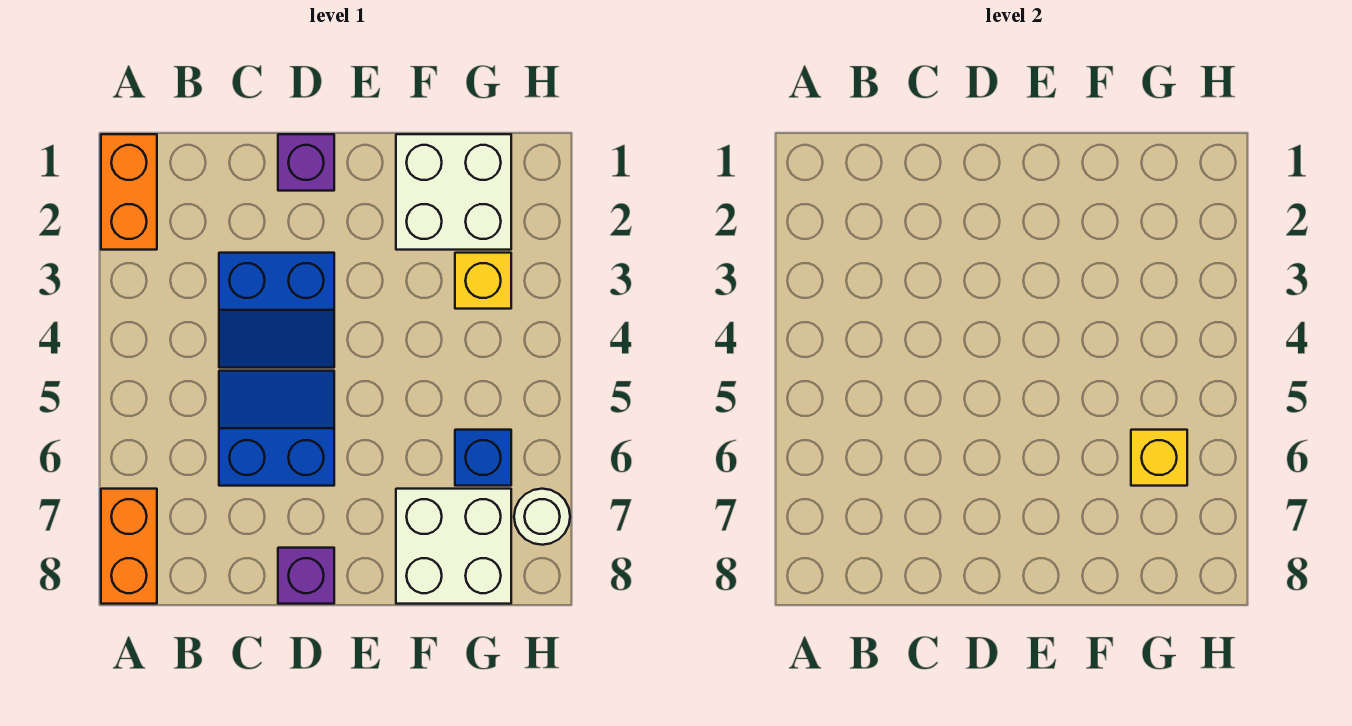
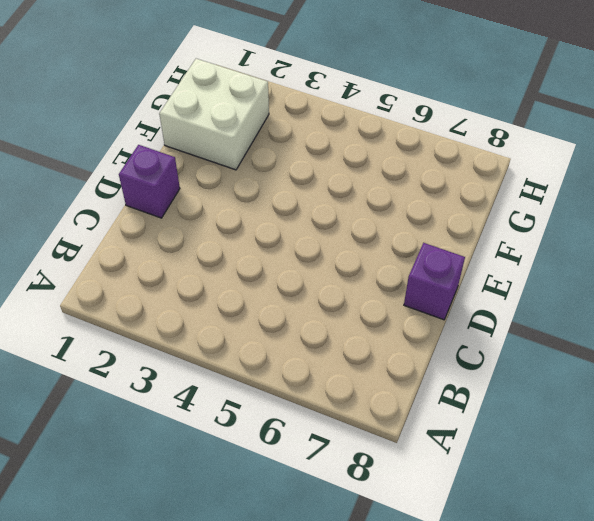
none -> orange brick A1:A2 level 1
none -> orange brick A7:A8 level 1
none -> blue slope C3:D4 level 1 top 3

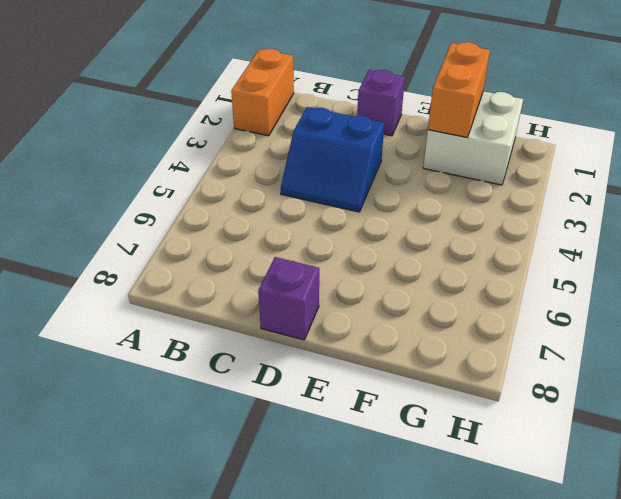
orange brick F1:F2 level 2 -> orange brick A7:A8 level 1
none -> blue slope C5:D6 level 1 top 6
none -> white brick F7:G8 level 1
none -> yellow brick G3 level 1

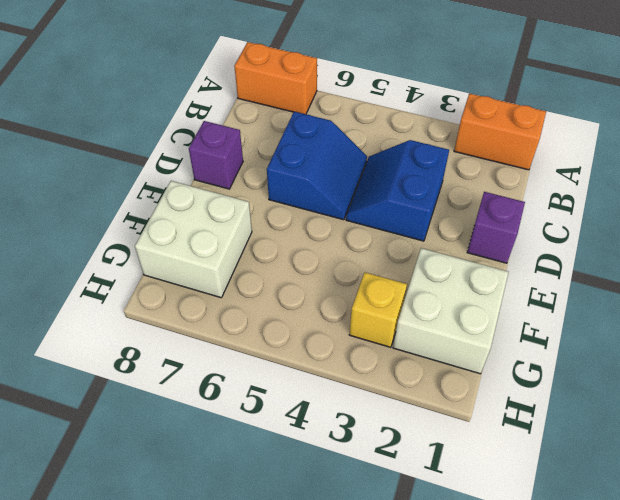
none -> blue brick G6 level 1
none -> white round brick H7 level 1
none -> yellow brick G6 level 2

